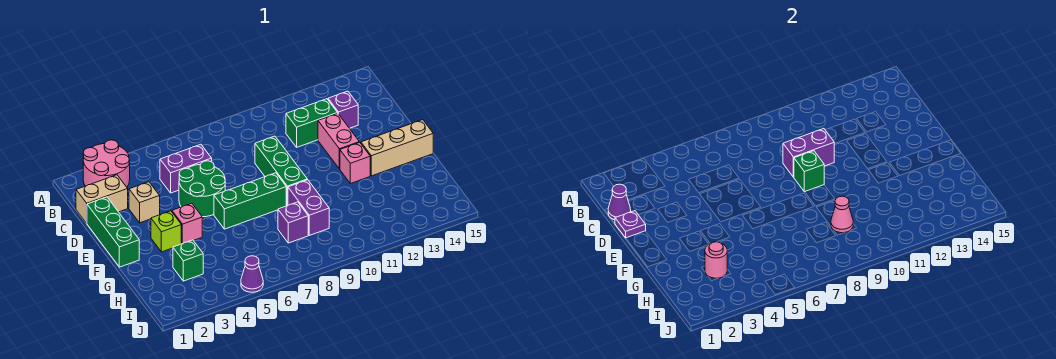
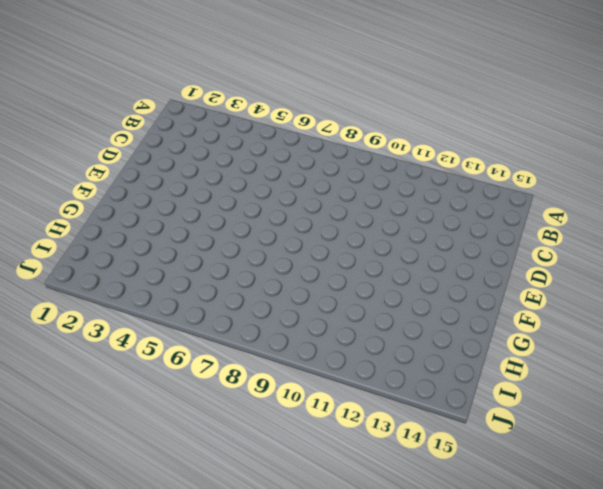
none -> pink round brick A2:B3 level 1
none -> tan brick C1:C2 level 1
none -> purple brick C5:C6 level 1

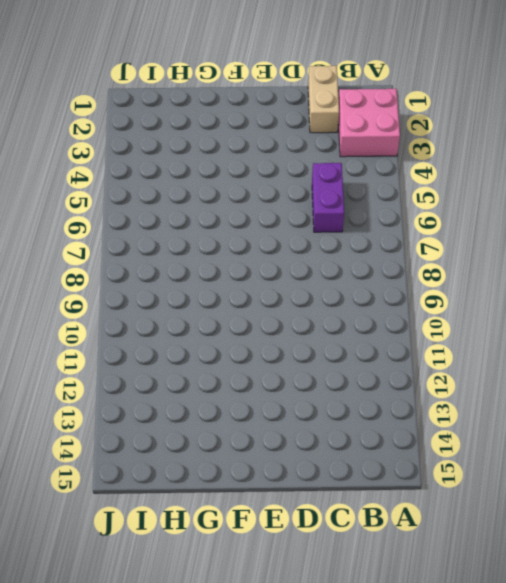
pink brick A2:B3 level 1 -> pink round brick A2:B3 level 1
none -> green brick C11:C12 level 1
none -> purple brick C13 level 1
none -> green brick D1:F1 level 1

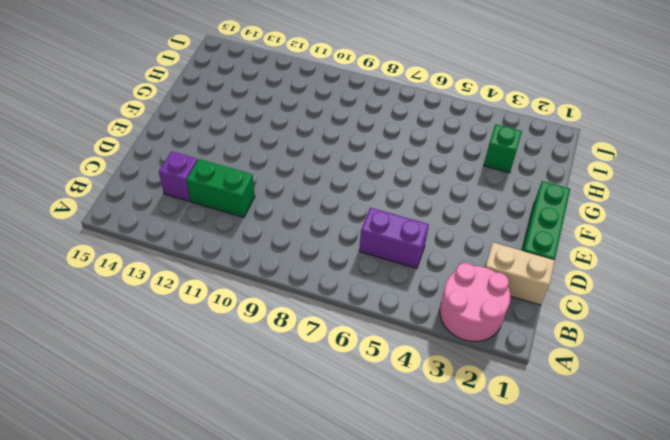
none -> tan brick D3 level 1
none -> green round brick D5:E6 level 1
none -> green brick D9:F9 level 1

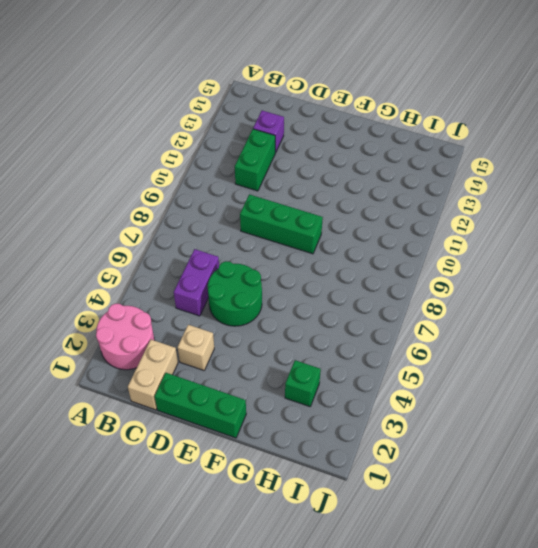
none -> pink brick D12:E12 level 1
none -> lime brick F3 level 1
none -> pink brick F4 level 1

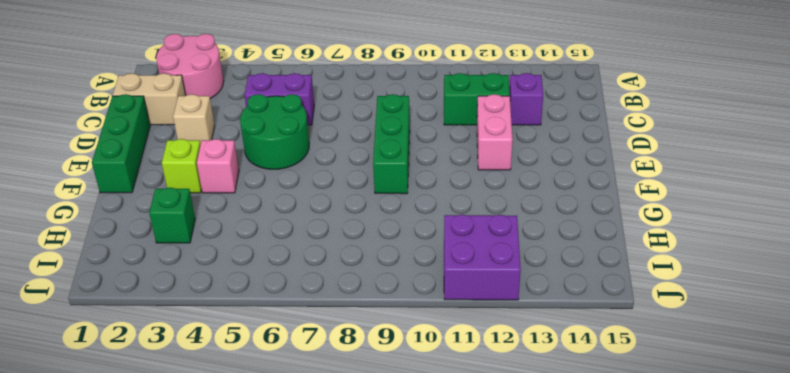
purple brick I11:J12 level 1 -> none
none -> green brick F6:F8 level 1
none -> pink brick F12 level 1
none -> tan brick F13:F15 level 1

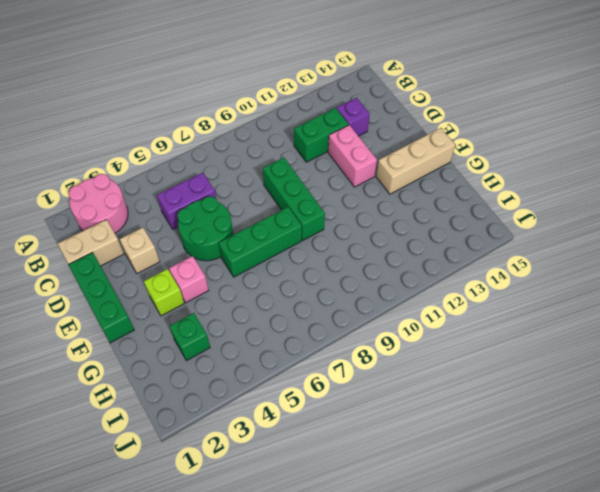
none -> pink brick F12 level 1
none -> purple brick G9:H9 level 1
none -> purple brick H8 level 1

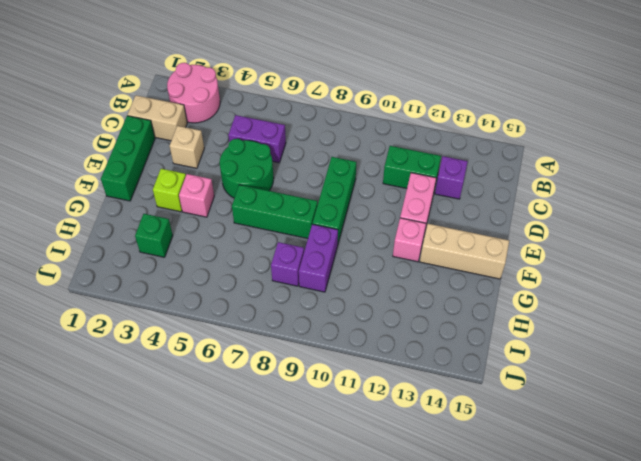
none -> purple cone J5 level 1
none -> purple cone C1 level 2
none -> purple plate D1 level 2

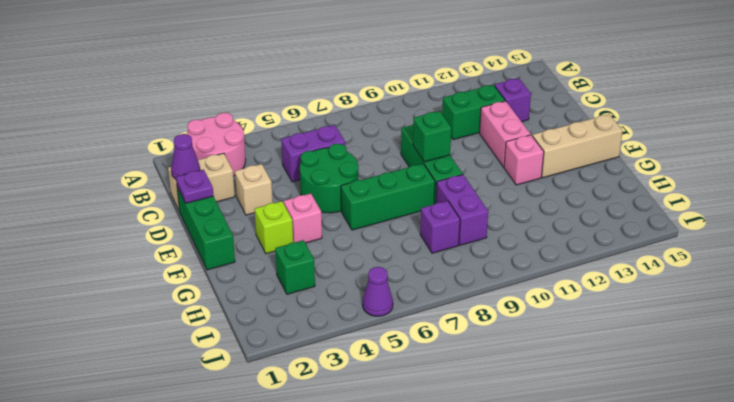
none -> purple brick D9:D10 level 2
none -> pink round brick H3 level 2
none -> pink cone H9 level 2

